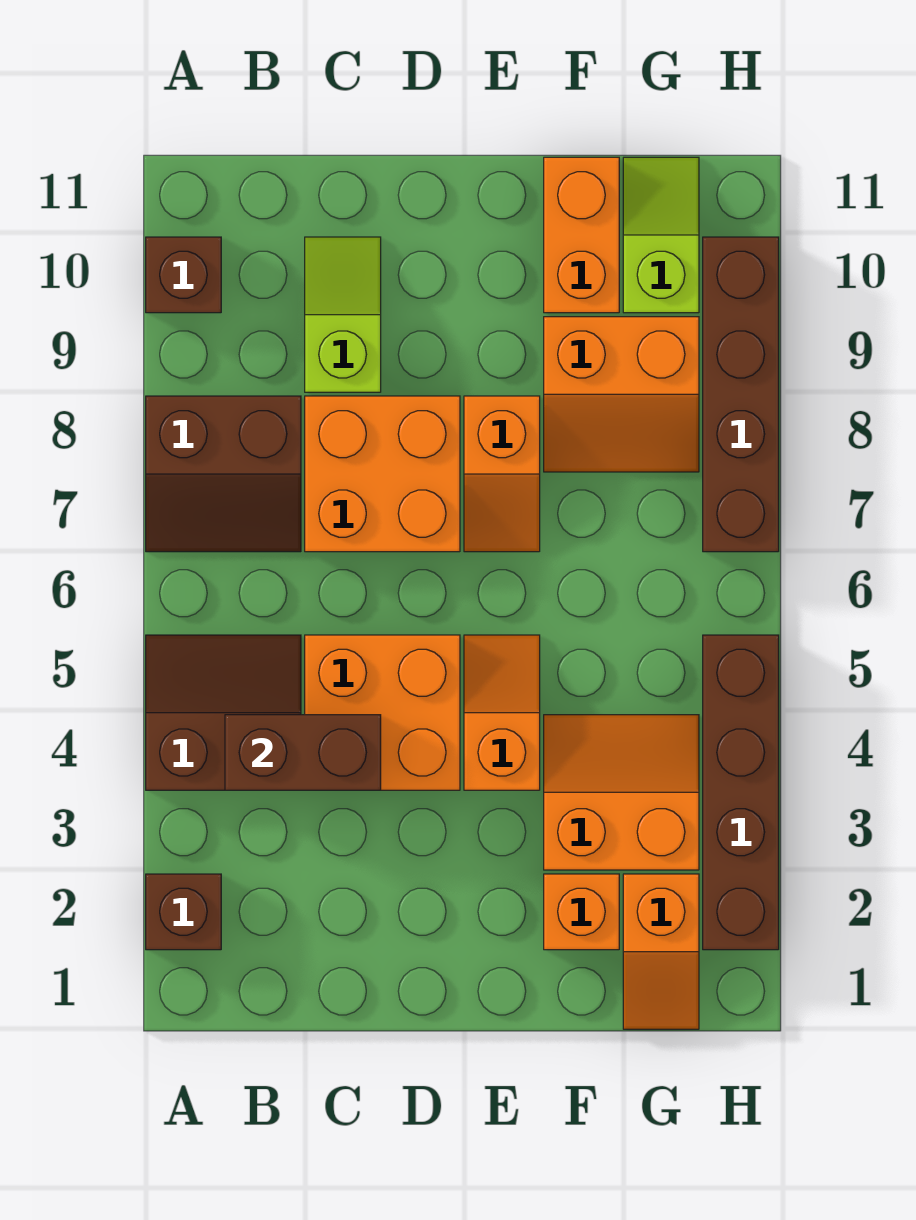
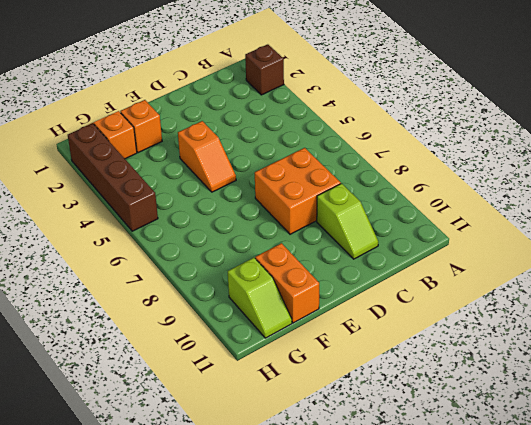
none -> brown slope A4:B5 level 1 top 4
none -> brown slope A7:B8 level 1 top 8
none -> brown brick A10 level 1

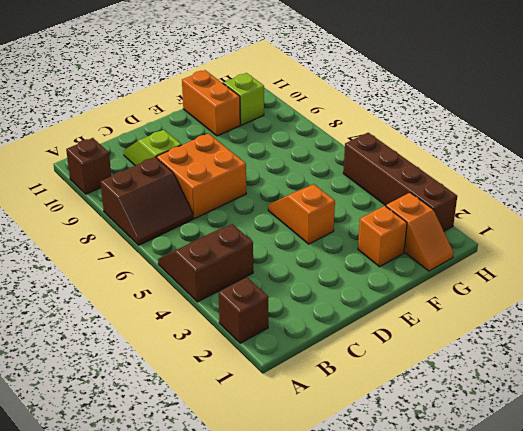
none -> orange brick C4:D5 level 1
none -> orange slope E7:E8 level 1 top 8
none -> orange slope F3:G4 level 1 top 3

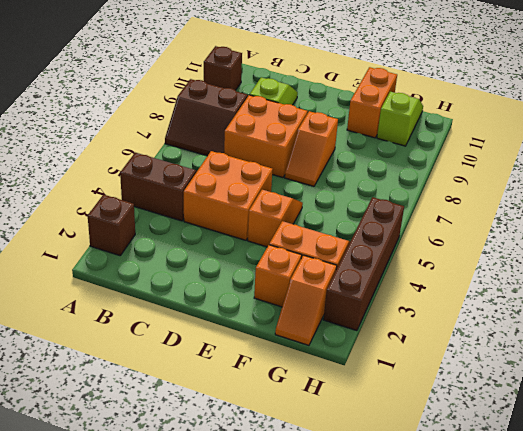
none -> orange slope F8:G9 level 1 top 9
none -> brown brick H7:H10 level 1
none -> brown brick B4:C4 level 2

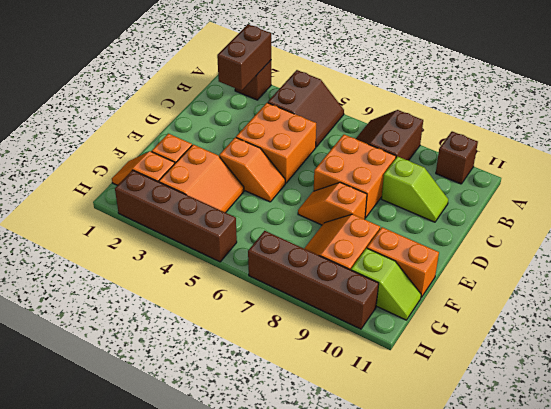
brown brick A2:B2 level 2 -> brown brick B4:C4 level 2

